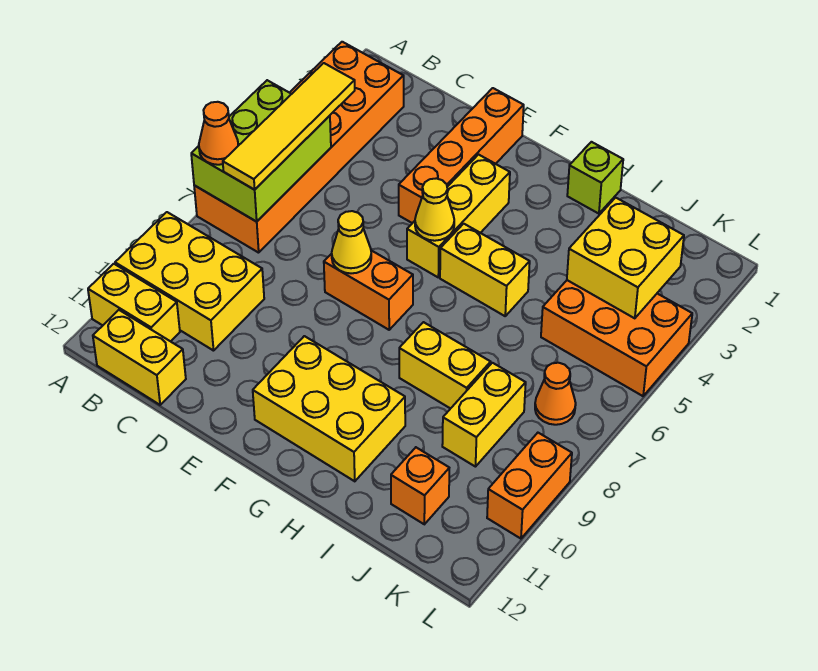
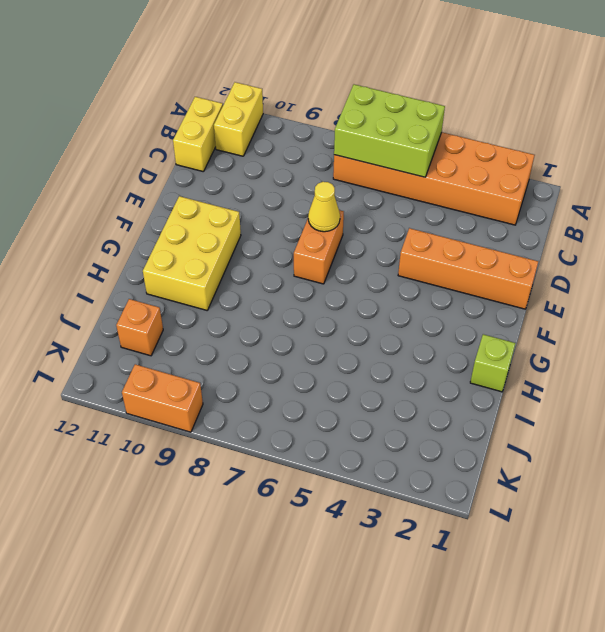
none -> yellow brick A9:C10 level 1
none -> yellow brick F3:F5 level 1
none -> yellow brick G5:H5 level 1

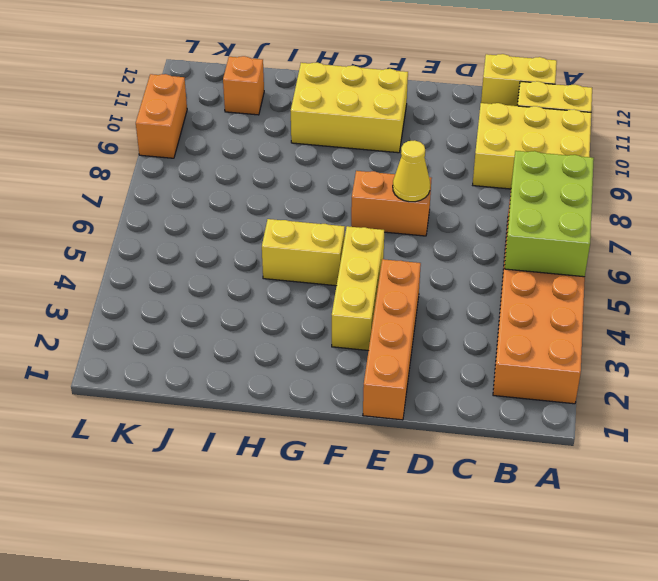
none -> lime brick H1 level 1
none -> yellow brick H8:I8 level 1
none -> orange brick J4:L5 level 1

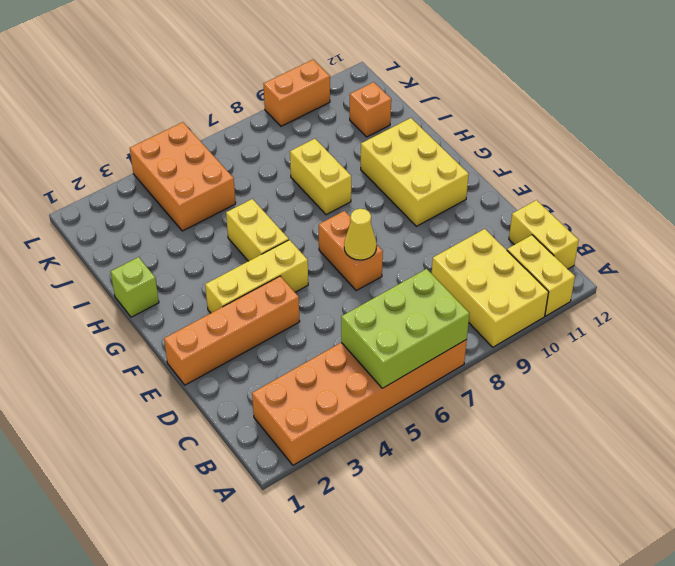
none -> yellow brick J8:J9 level 1
none -> orange cone K7 level 1
none -> yellow cone F5 level 2

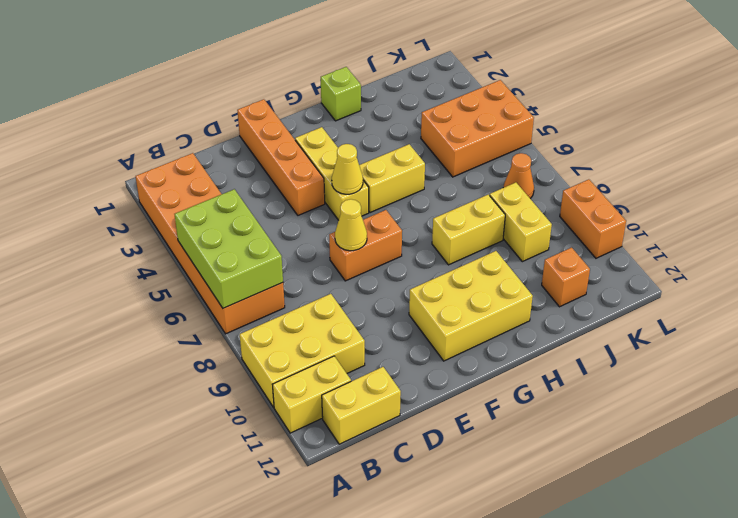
none -> yellow brick J3:K4 level 2
none -> orange cone A7 level 3
none -> yellow tile B4:B7 level 3

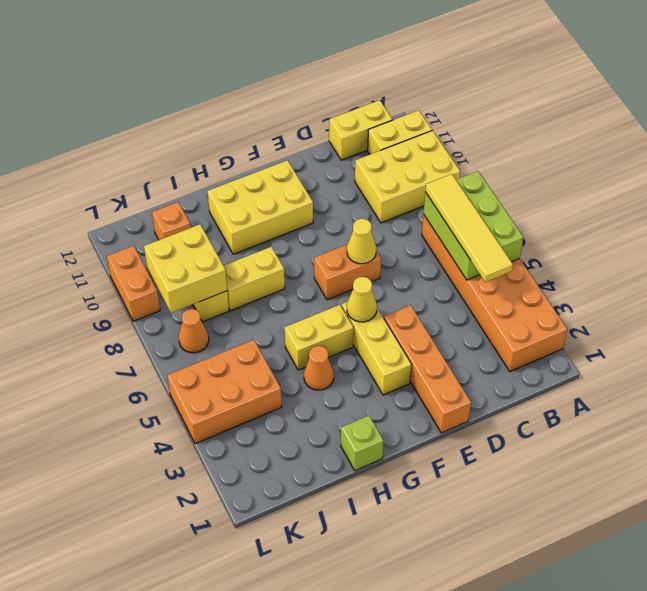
orange cone H4 level 1 -> orange cone A7 level 3
yellow brick J8:K9 level 2 -> yellow brick J3:K4 level 2

